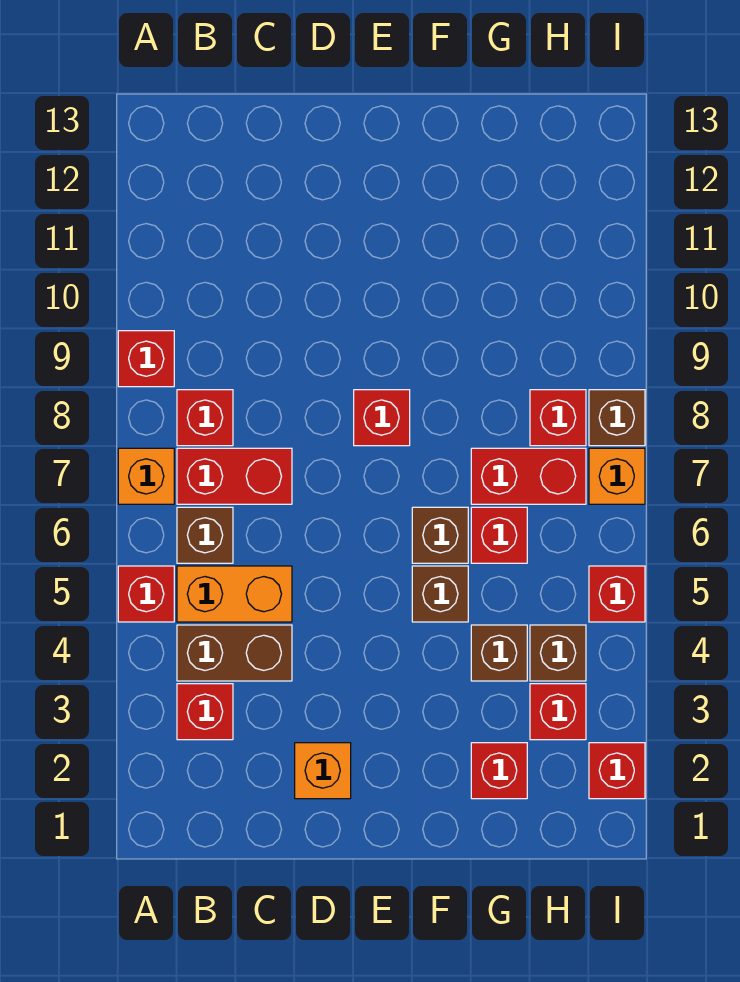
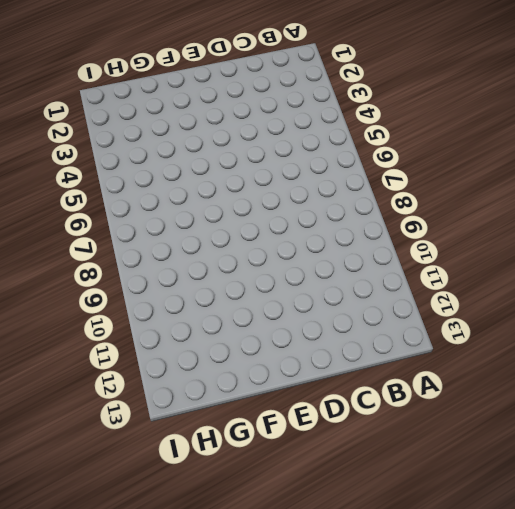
none -> red brick A5 level 1
none -> orange brick A7 level 1
none -> red brick A9 level 1

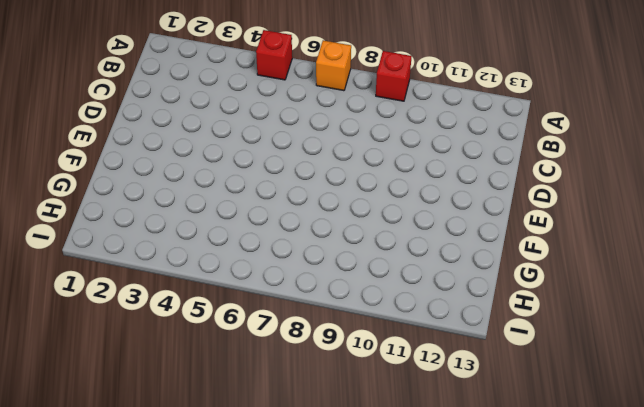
none -> red brick B3 level 1
none -> brown brick B4:C4 level 1
none -> orange brick B5:C5 level 1

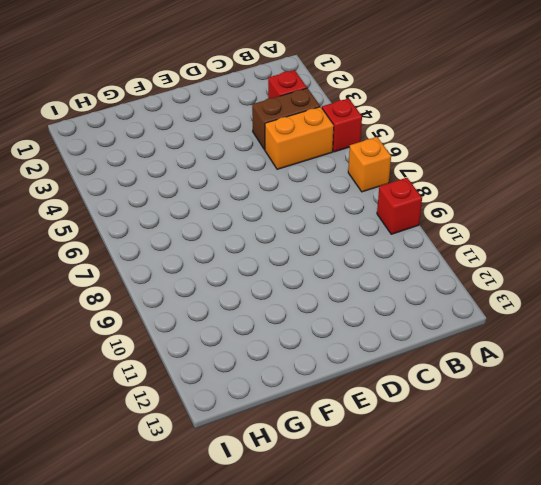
none -> brown brick B6 level 1
none -> red brick B7:C7 level 1
none -> red brick B8 level 1

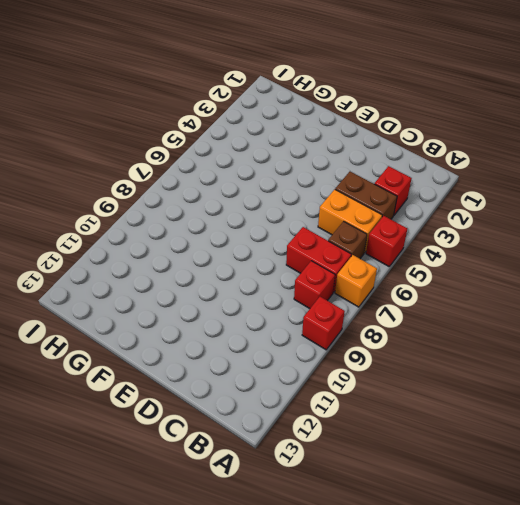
none -> orange brick D2 level 1
none -> red brick E8 level 1
none -> brown brick F5 level 1

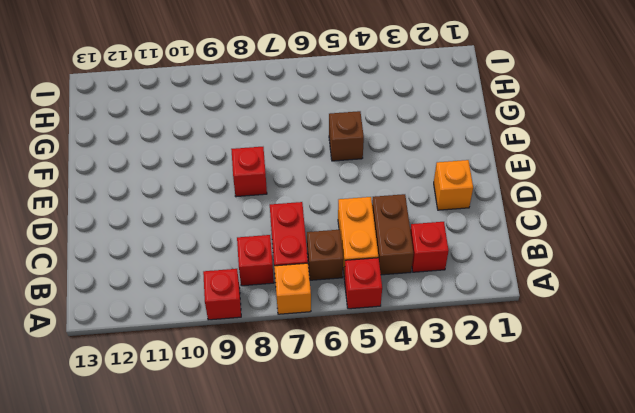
none -> brown brick F6 level 1
none -> red brick G2 level 1
none -> brown brick G4 level 1

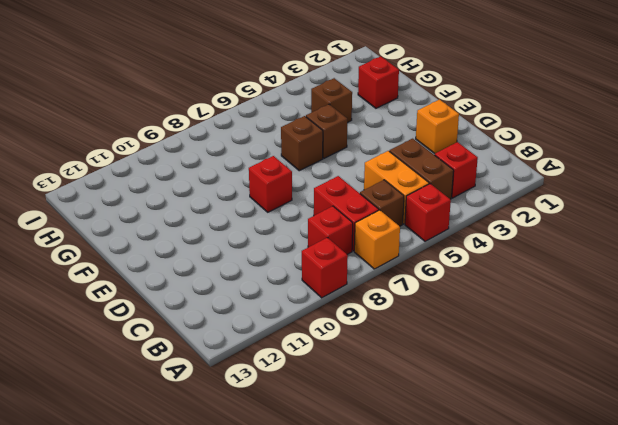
none -> red brick G6 level 1
none -> red brick G7:H7 level 1
none -> red brick H3 level 1

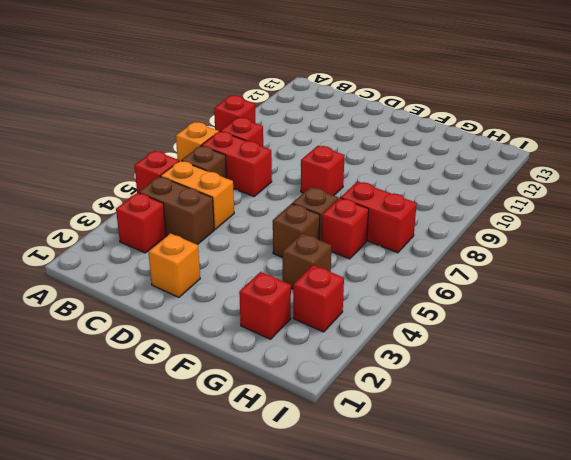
none -> brown brick H4 level 1
none -> red brick H8 level 1
none -> red brick I2 level 1

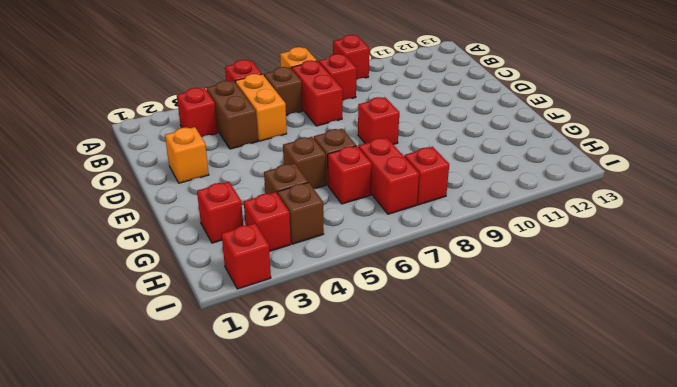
none -> red brick I5 level 1
none -> orange brick I7 level 1
none -> brown brick I8 level 1

